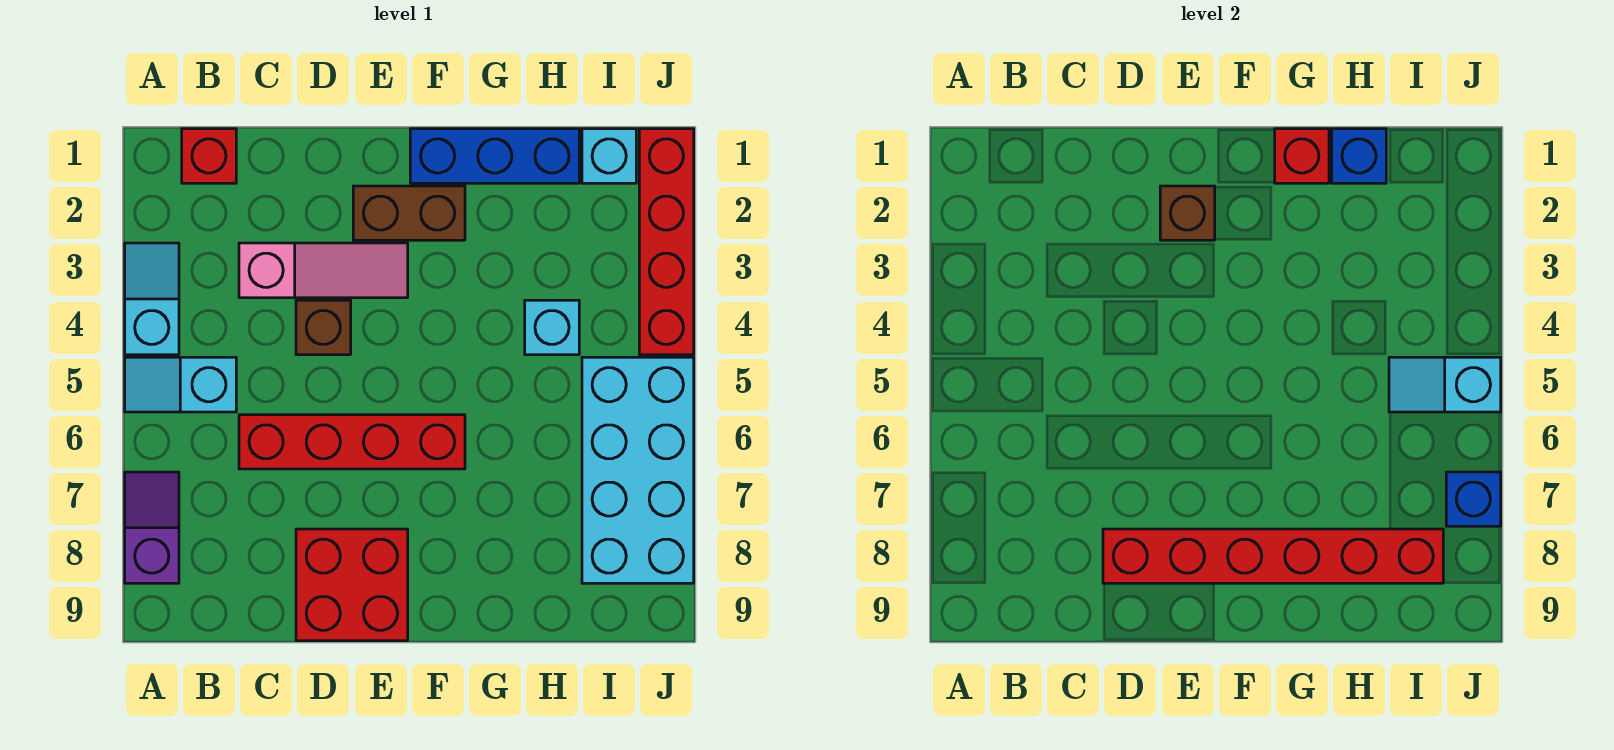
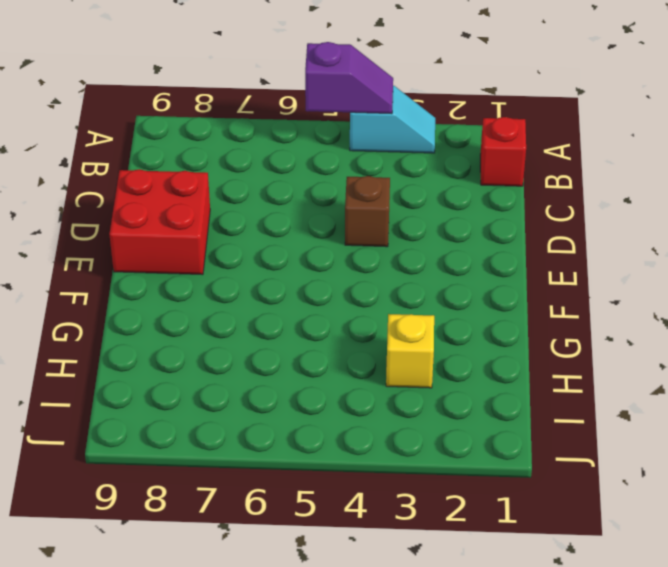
purple slope A4:A5 level 2 top 5 -> purple slope A7:A8 level 1 top 8
yellow brick H3 level 1 -> none
none -> cyan slope A5:B5 level 1 top B
none -> pink slope C3:E3 level 1 top C
none -> red brick C6:F6 level 1

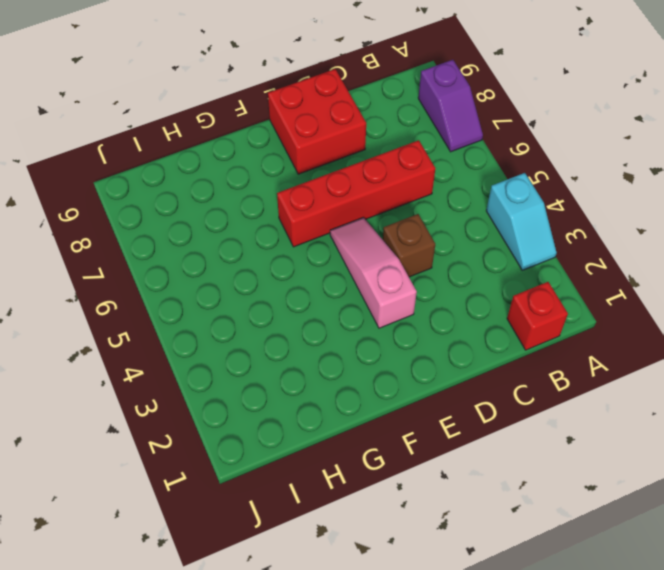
pink slope E3:E5 level 1 top 3 -> pink slope C3:E3 level 1 top C
none -> cyan slope A5:B5 level 1 top B
none -> brown brick E2:F2 level 1
none -> blue brick F1:H1 level 1

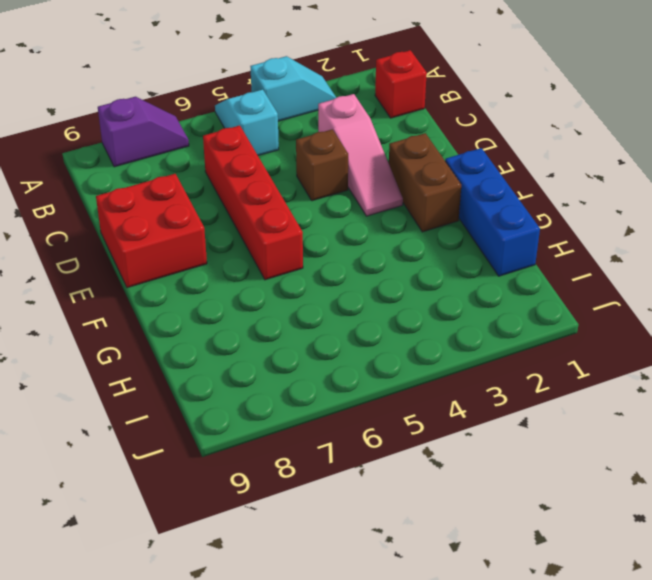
none -> cyan brick H4 level 1
none -> cyan brick I1 level 1
none -> cyan brick I5:J8 level 1

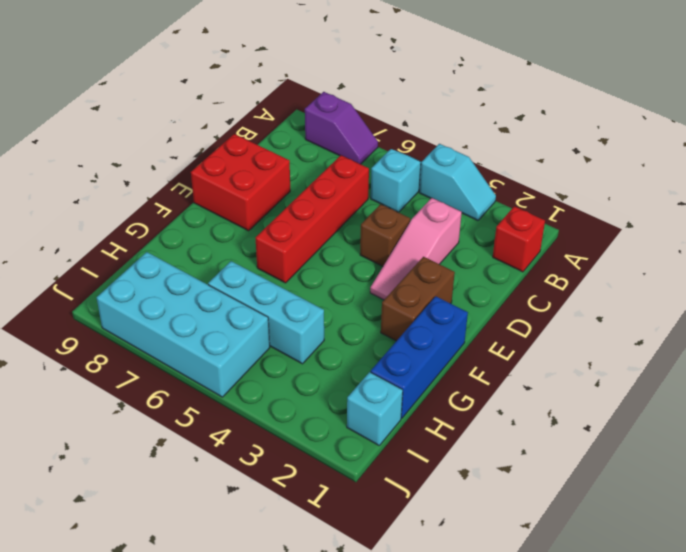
cyan brick H4:H6 level 1 -> cyan brick H4 level 1
none -> red brick J1:J4 level 1
none -> red brick D8:I8 level 2
none -> brown brick E2 level 2

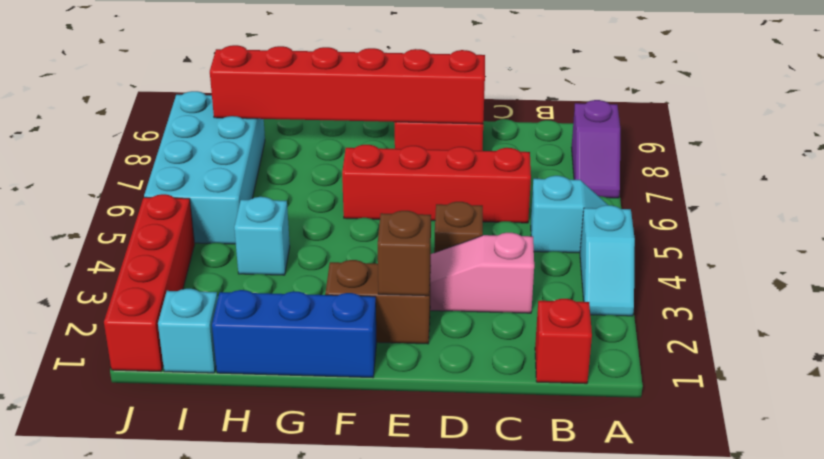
none -> red brick G1 level 2
none -> blue brick H1 level 2
none -> cyan slope I5:J5 level 2 top J

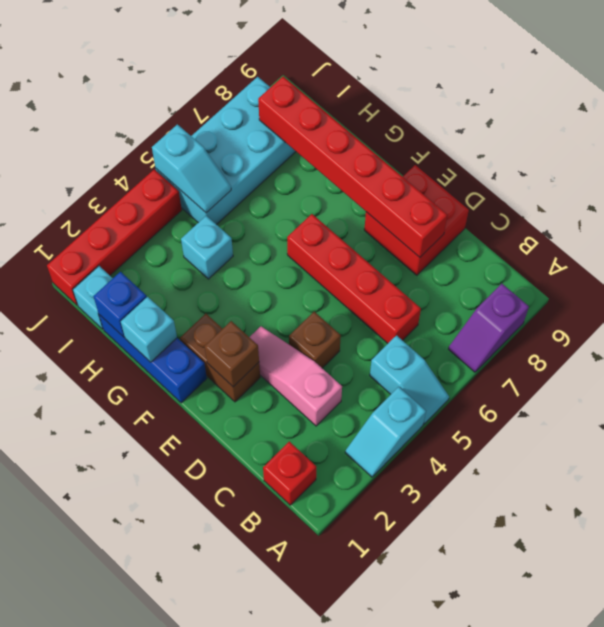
cyan brick G1 level 2 -> red brick G1 level 2
none -> blue brick J7 level 2

